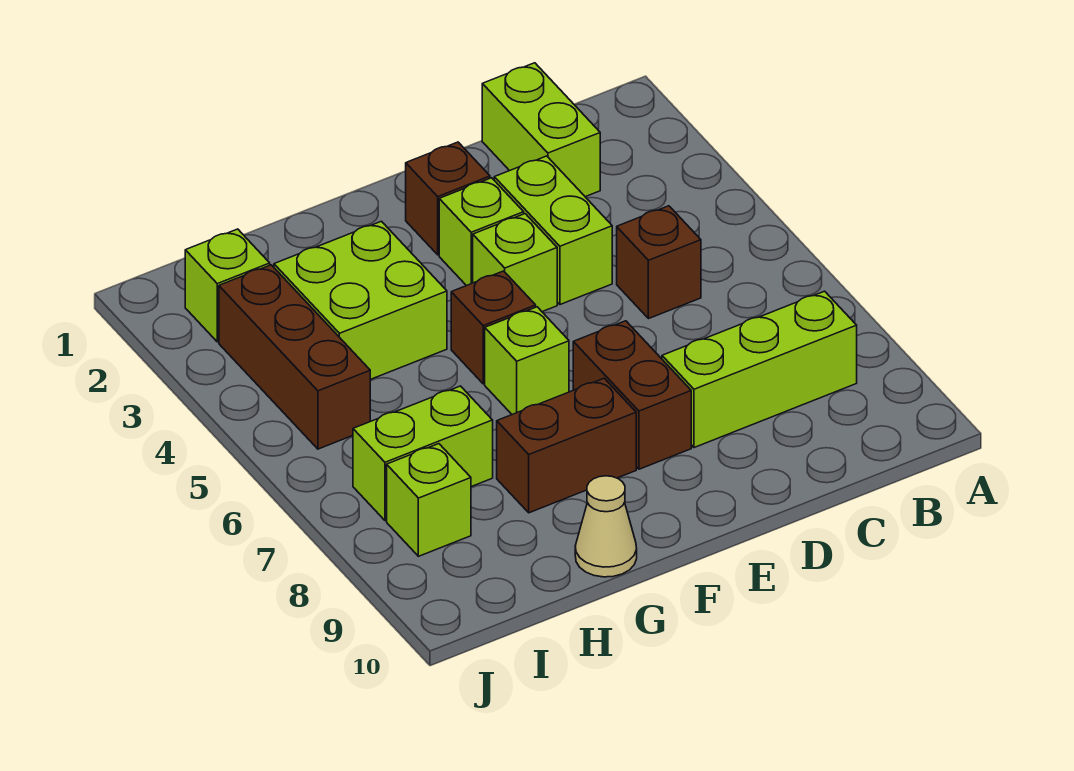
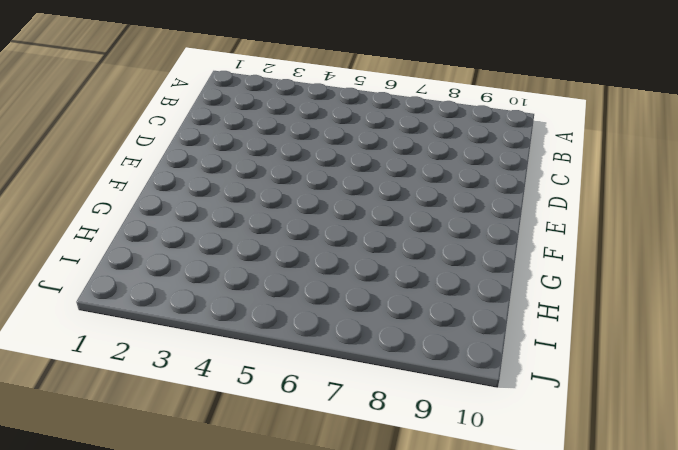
none -> lime brick B8:D8 level 1
none -> lime brick C1:C2 level 1
none -> brown brick C5 level 1

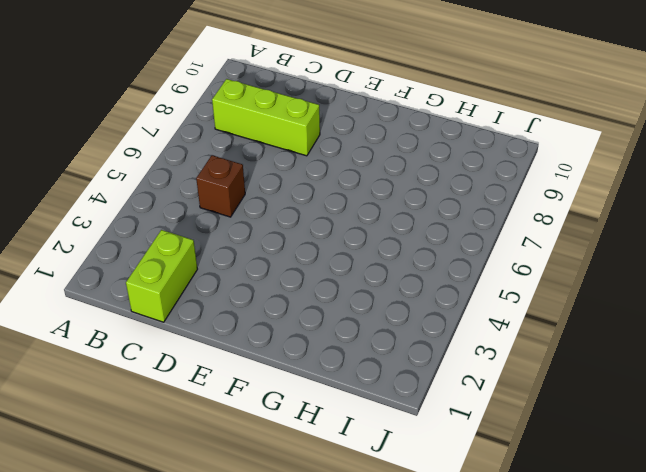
none -> lime brick D3:D4 level 1
none -> brown brick E2 level 1
none -> lime brick E3 level 1

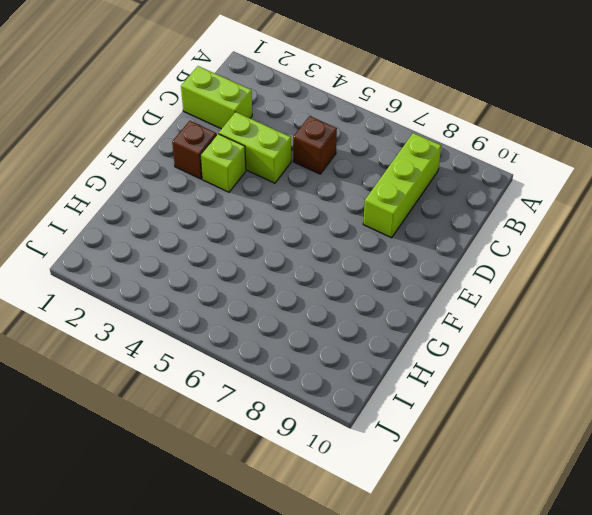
none -> lime brick E4 level 1
none -> brown brick E7:E8 level 1
none -> brown brick F5 level 1

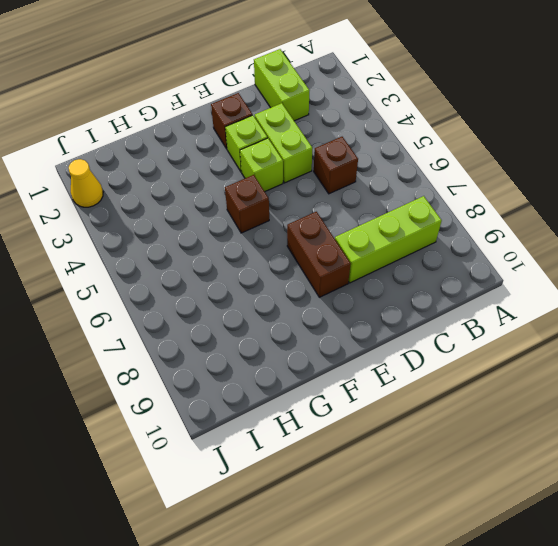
yellow cone J2 level 1 -> none
none -> lime brick F6 level 1
none -> brown brick F8:G8 level 1
none -> lime brick G3:H4 level 1

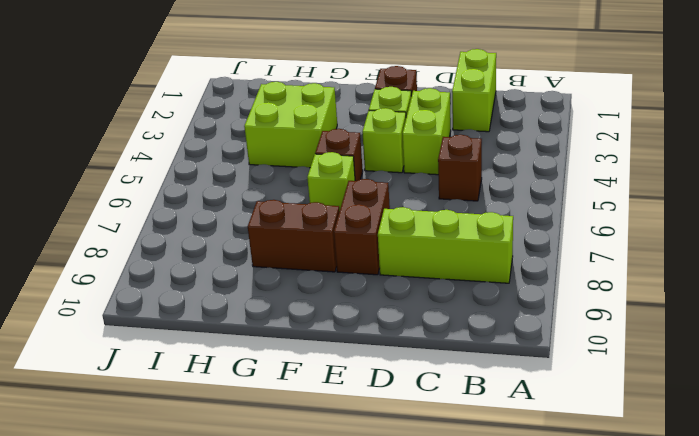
none -> tan cone G10 level 1
none -> lime brick H7:I7 level 1
none -> lime brick I2 level 1

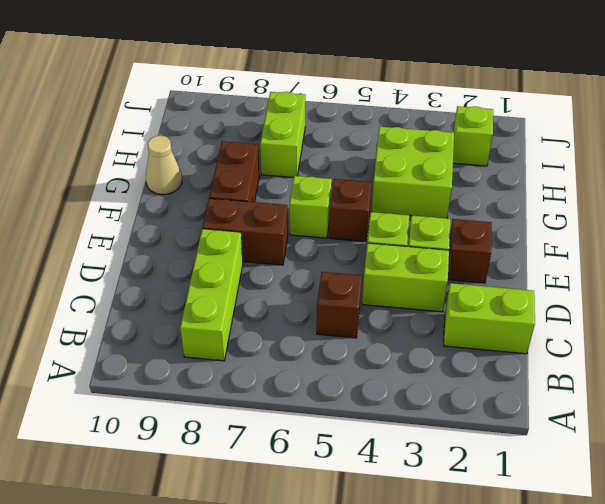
none -> brown brick I3:I5 level 1
none -> lime brick I8 level 1

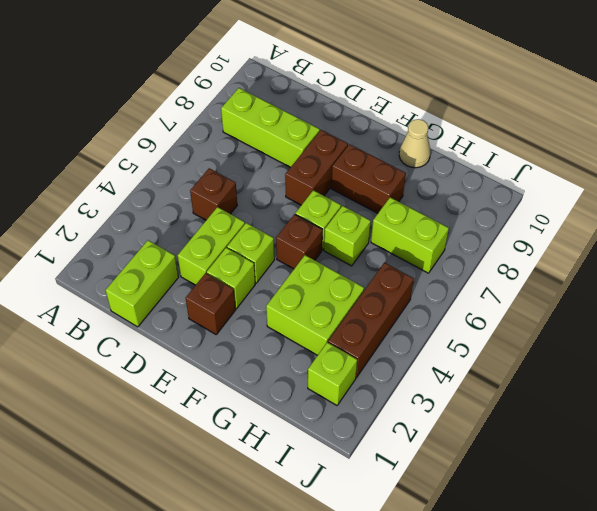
lime brick G6 level 1 -> lime brick I8 level 1

